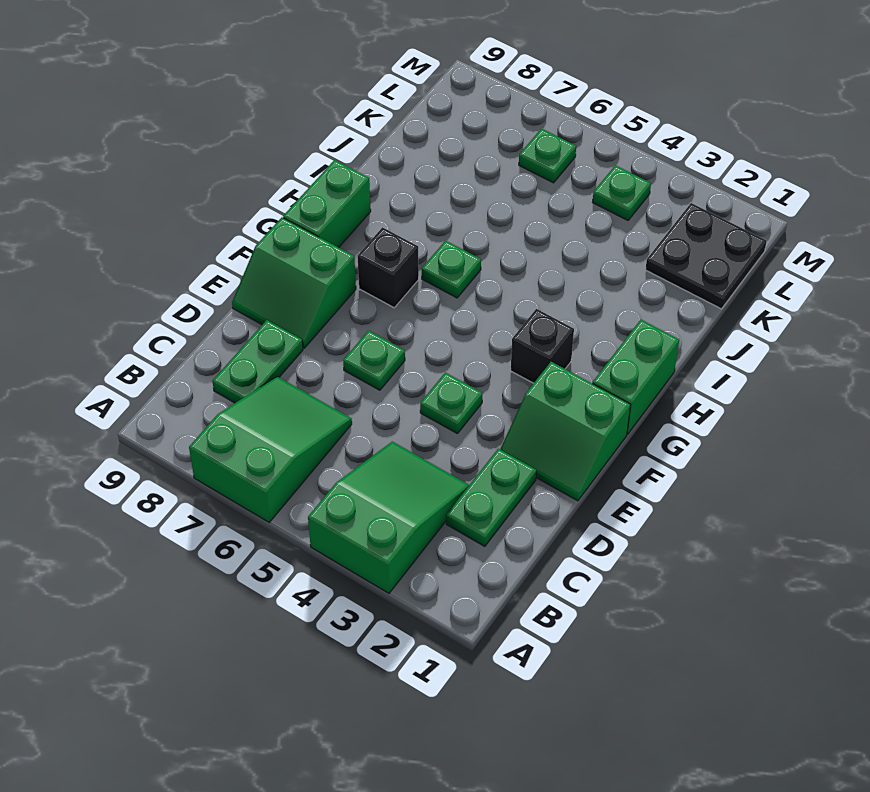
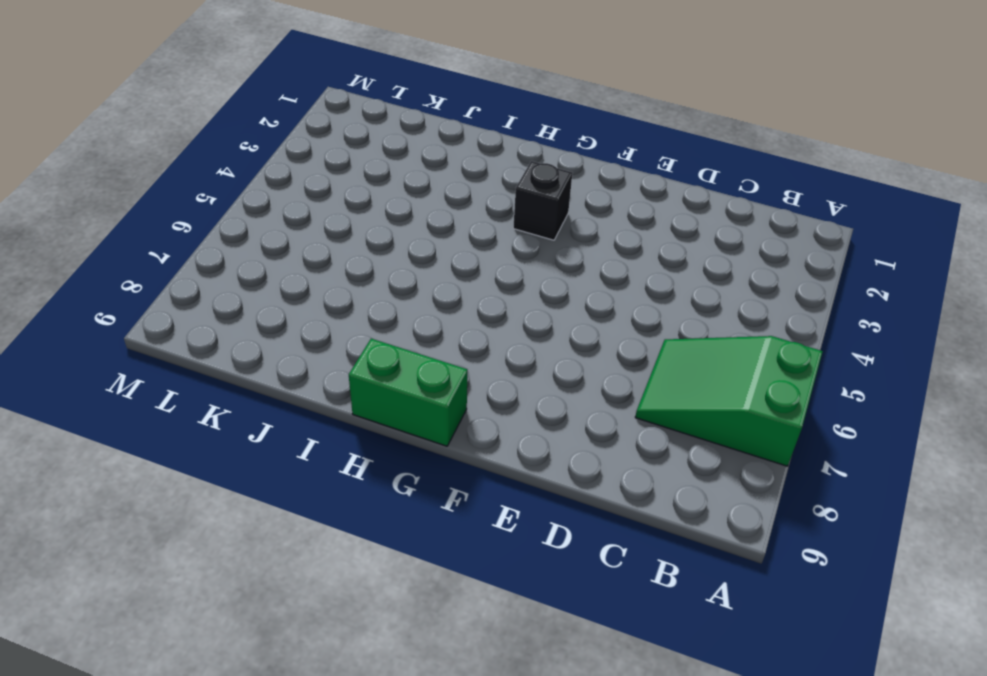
none -> green slope A3:C4 level 1 top A
none -> green plate C2:D2 level 1
none -> green plate C8:D8 level 1

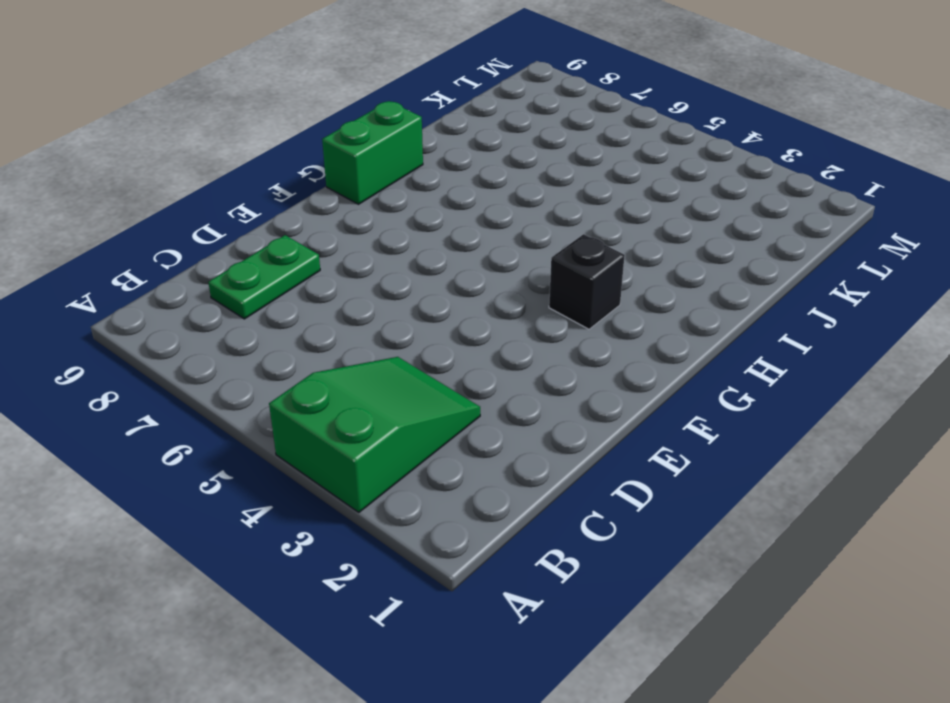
none -> green slope A6:C7 level 1 top A
none -> green plate C2:D2 level 1
none -> green slope E1:F2 level 1 top F

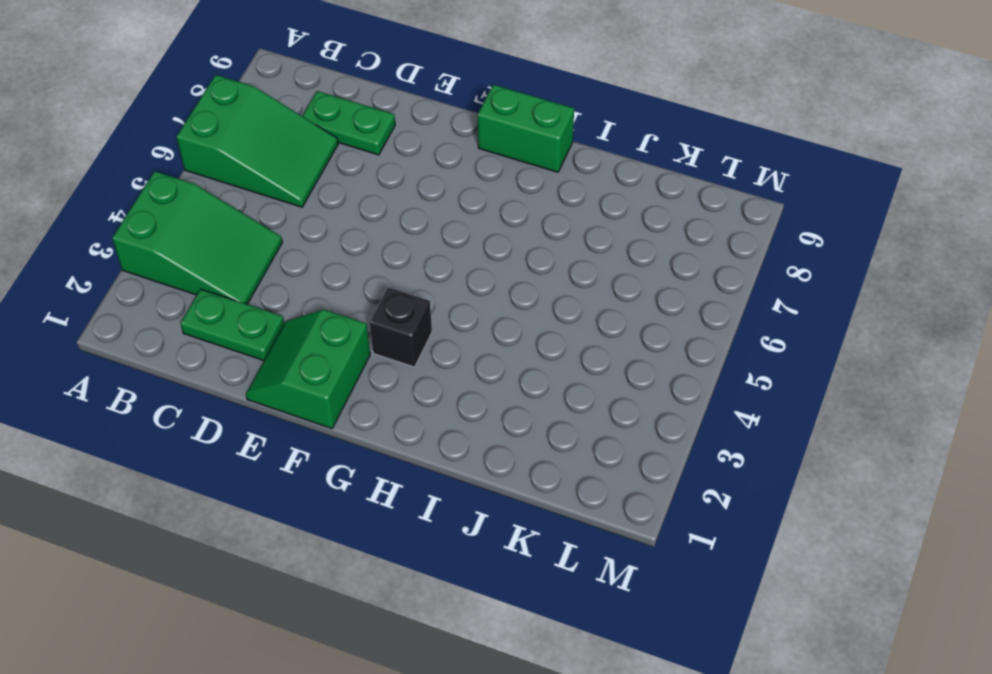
none -> green plate E4 level 1
none -> green plate E6 level 1
none -> green slope E8:F9 level 1 top F

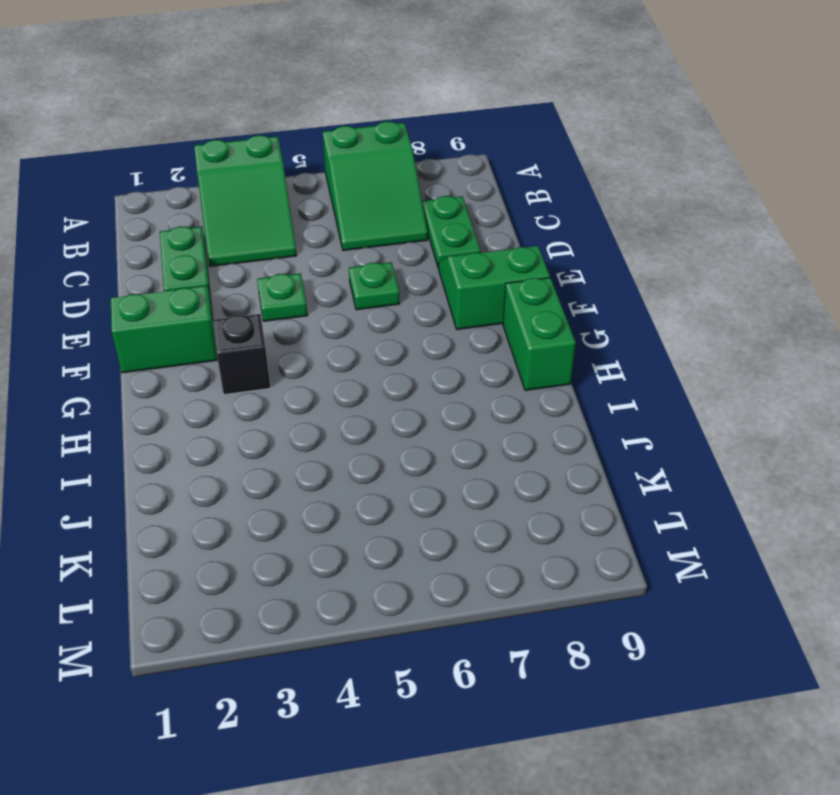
none -> green brick G1:H1 level 1
none -> black brick G7 level 1
none -> green plate H6 level 1

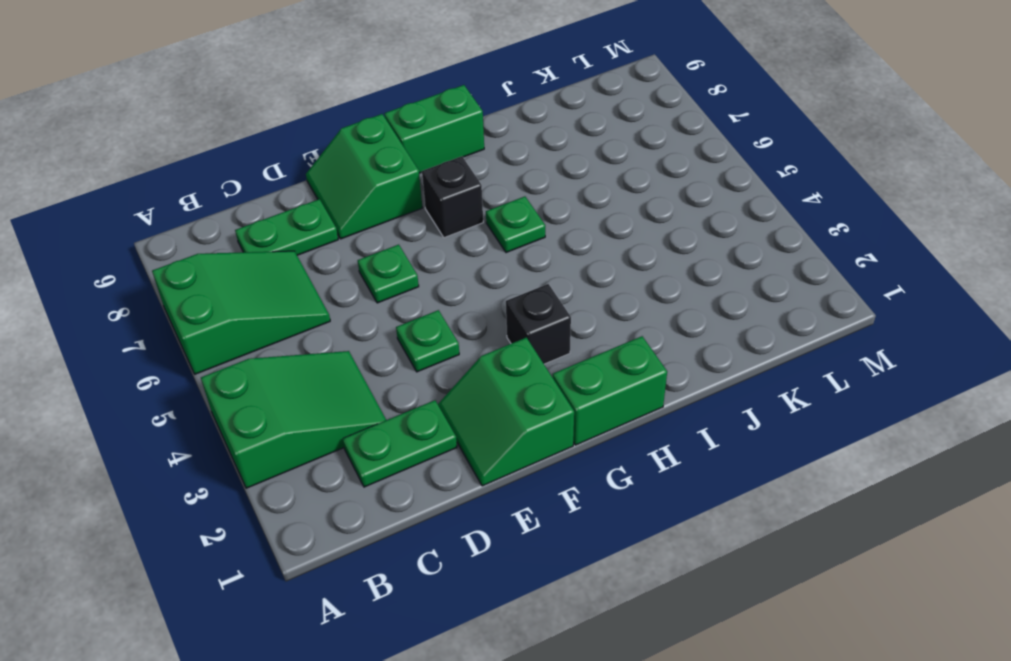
none -> black plate K1:L2 level 1
none -> green plate L4 level 1
none -> green plate L6 level 1

